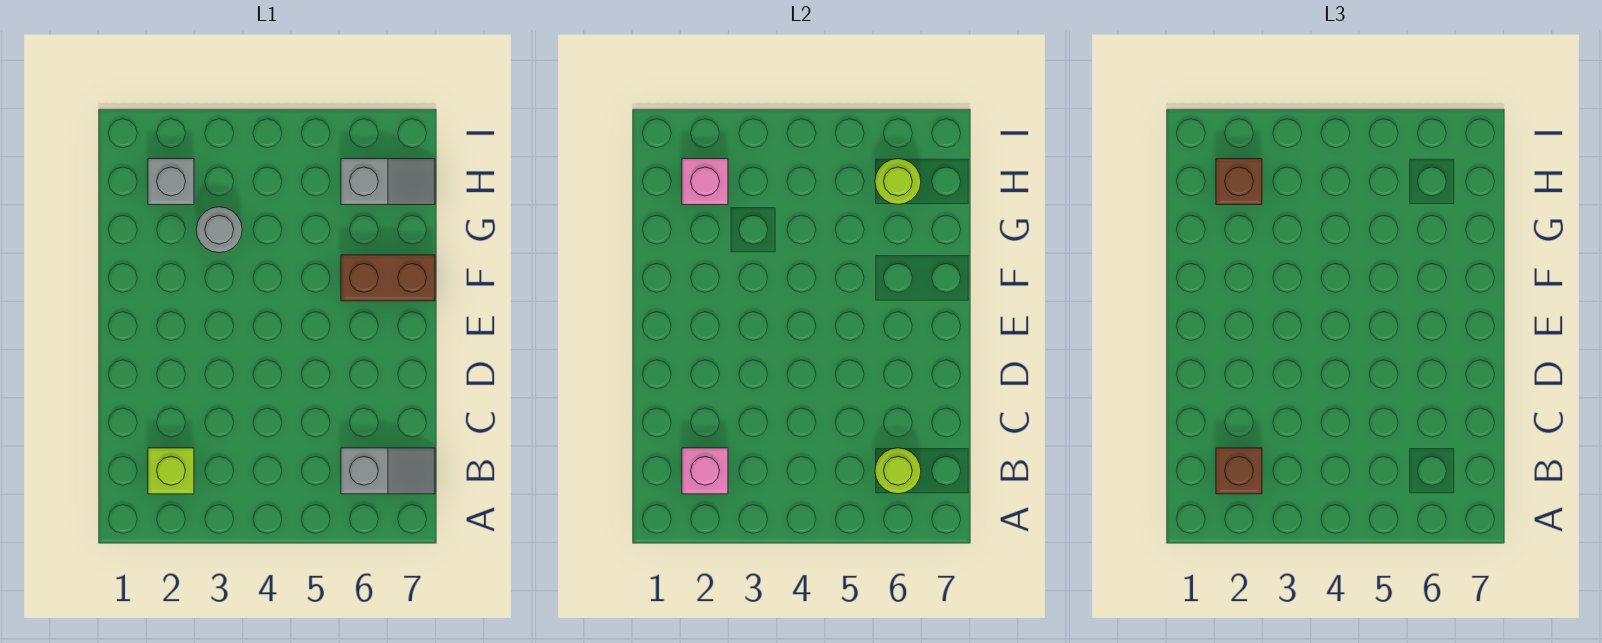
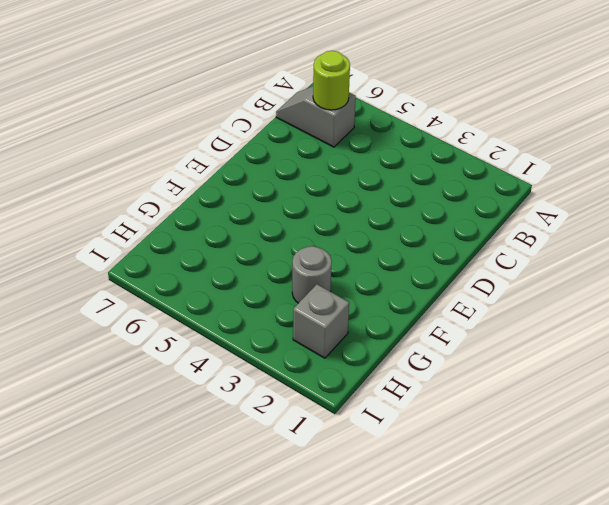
none -> lime brick B2 level 1
none -> brown brick F6:F7 level 1
none -> grey slope H6:H7 level 1 top 6

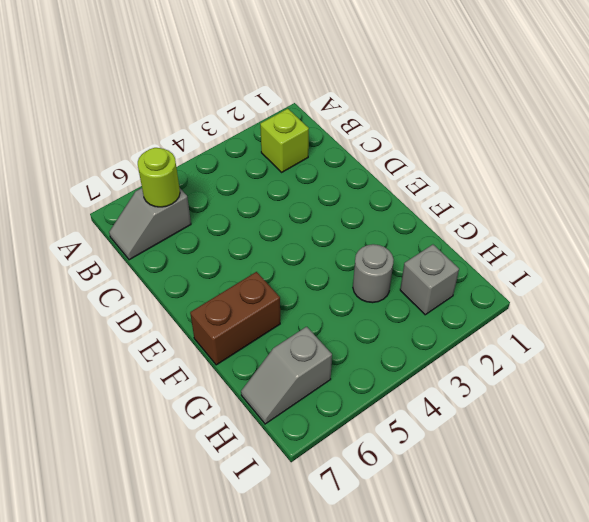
none -> pink brick B2 level 2
none -> pink brick H2 level 2
none -> lime round brick H6 level 2

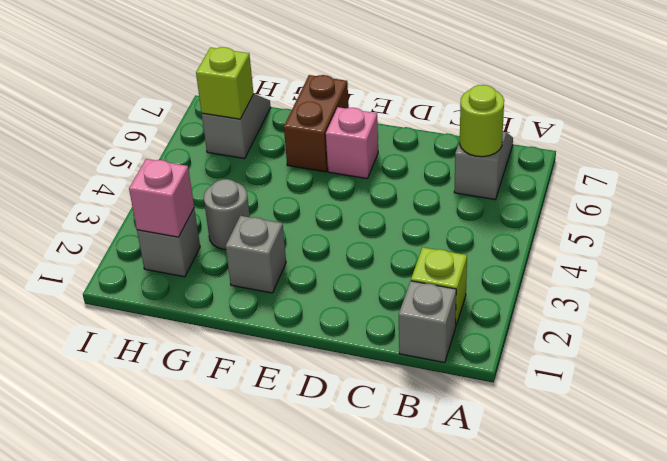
grey brick B1 level 1 -> none
pink brick E6 level 1 -> pink brick B2 level 2
grey brick F2 level 1 -> none
lime brick H6 level 2 -> lime round brick H6 level 2
none -> brown brick B2 level 3
none -> brown brick H2 level 3

